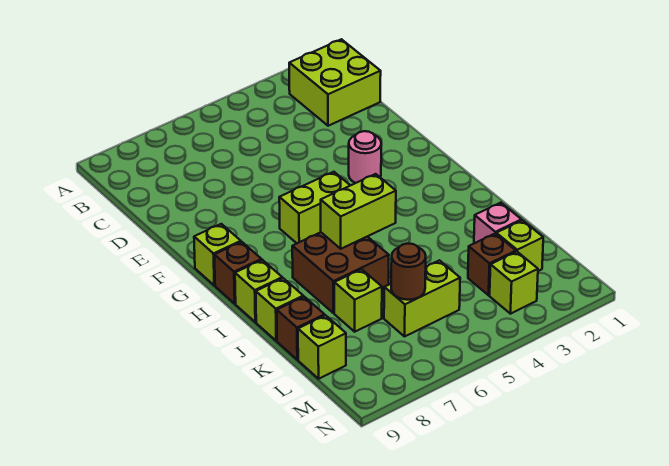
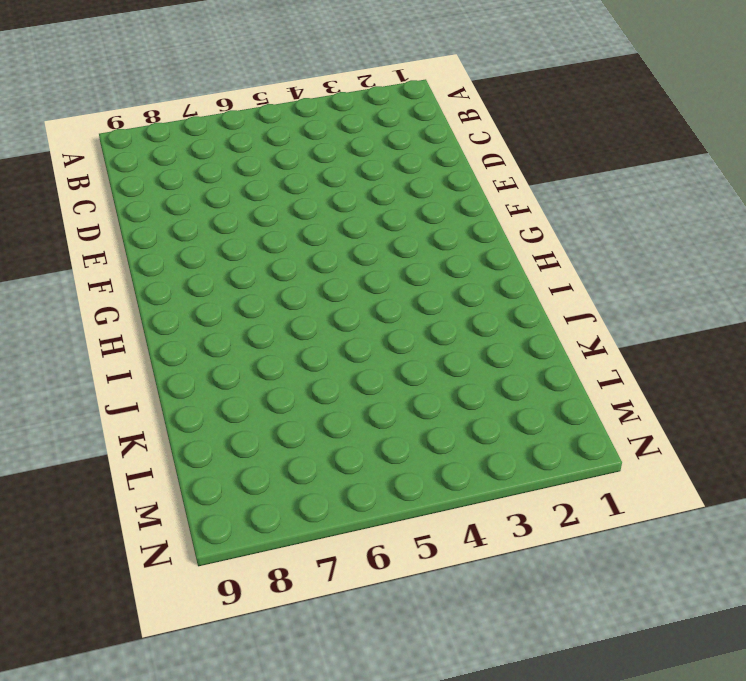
none -> lime brick B1:C2 level 1
none -> pink round brick F3 level 1
none -> lime brick G5:G6 level 1

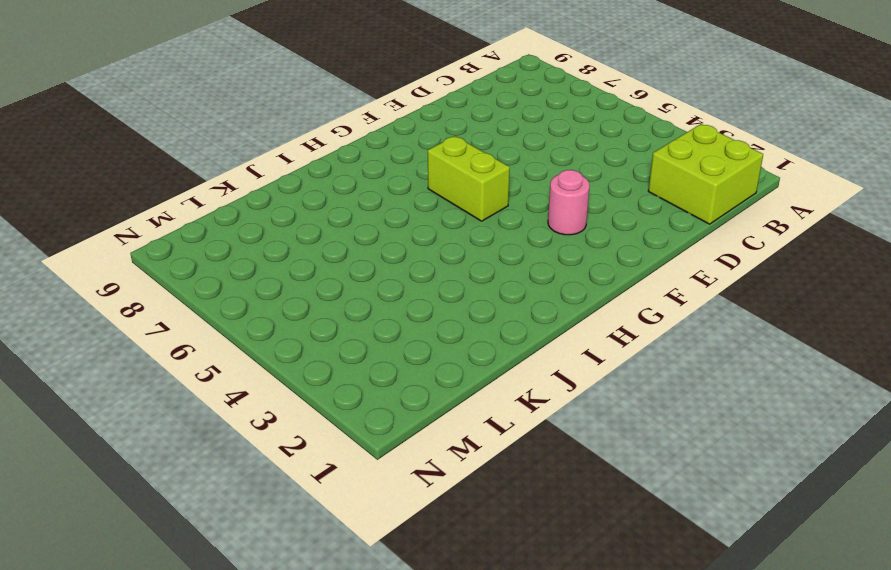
none -> lime brick G9 level 1
none -> brown brick H9 level 1
none -> brown brick I6:J7 level 1

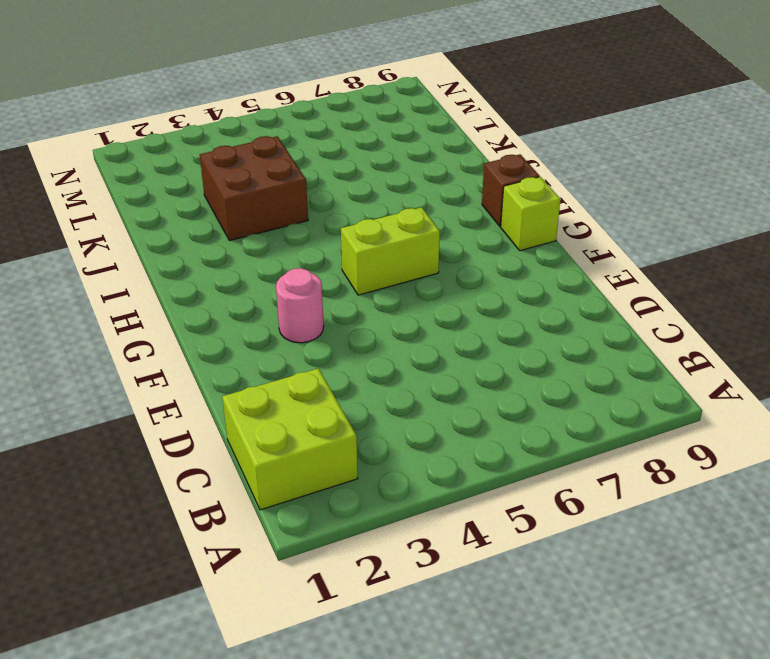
brown brick J3:K4 level 1 -> brown brick I6:J7 level 1
none -> lime brick I9 level 1
none -> lime brick J9 level 1
none -> pink brick K2 level 1

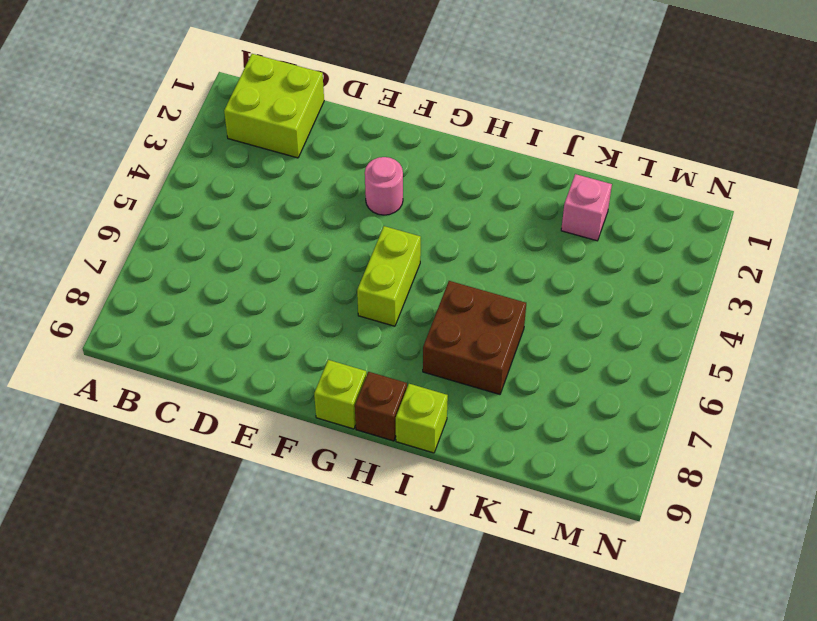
none -> lime brick J9 level 1
none -> lime brick K7 level 1
none -> brown brick K9 level 1

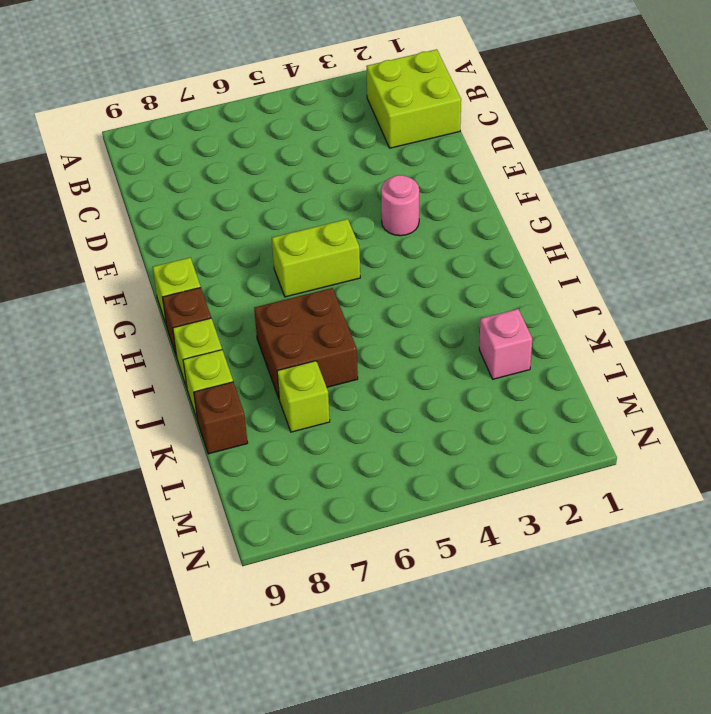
none -> lime brick L2 level 1
none -> brown brick L3 level 1
none -> lime brick L5:L6 level 1

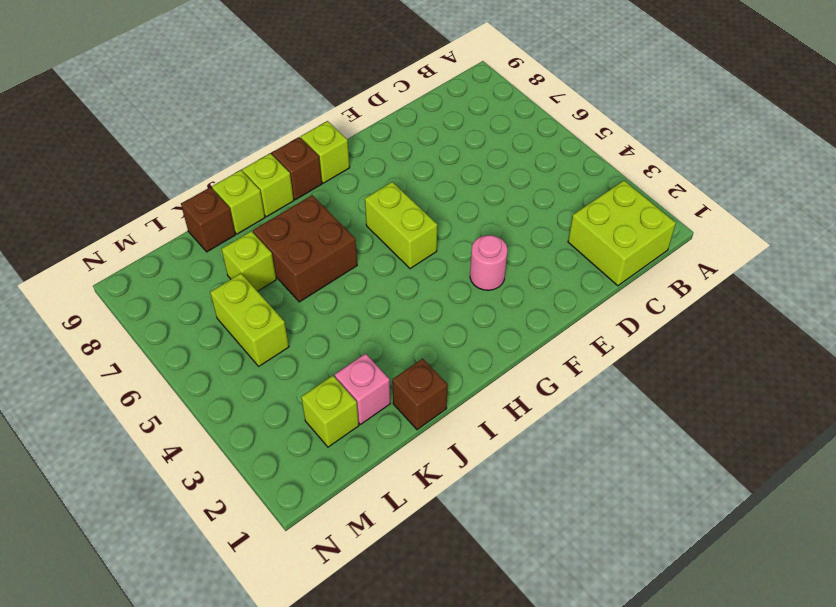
brown brick J1 level 1 -> brown brick L3 level 1
none -> lime brick L9 level 1
none -> lime brick M3 level 1
none -> lime brick I5:I6 level 2

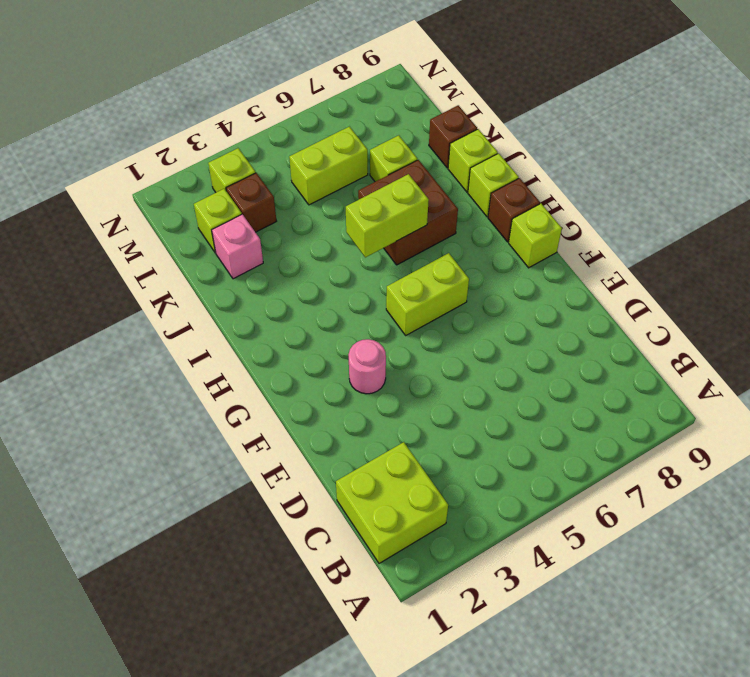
none -> lime brick L9 level 1
none -> brown round brick L6 level 2

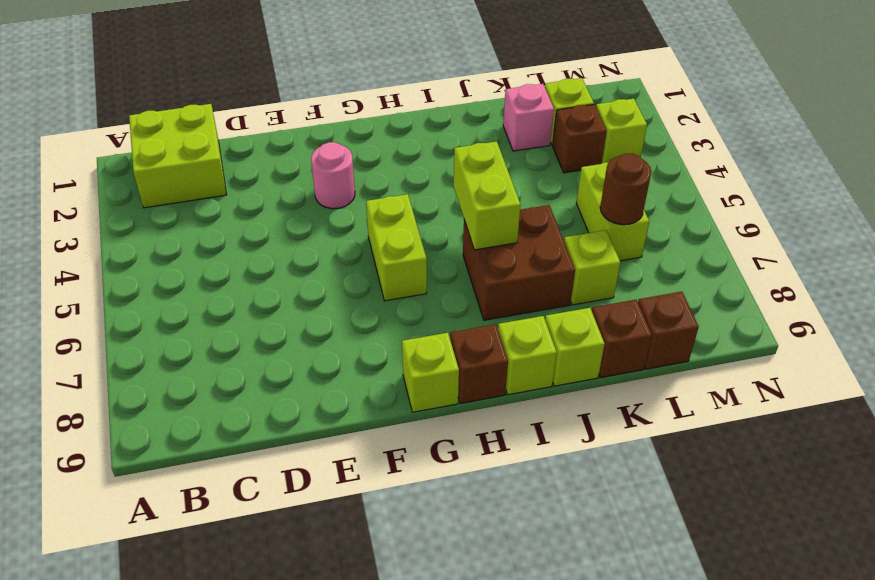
brown brick L9 level 1 -> lime brick L9 level 1

